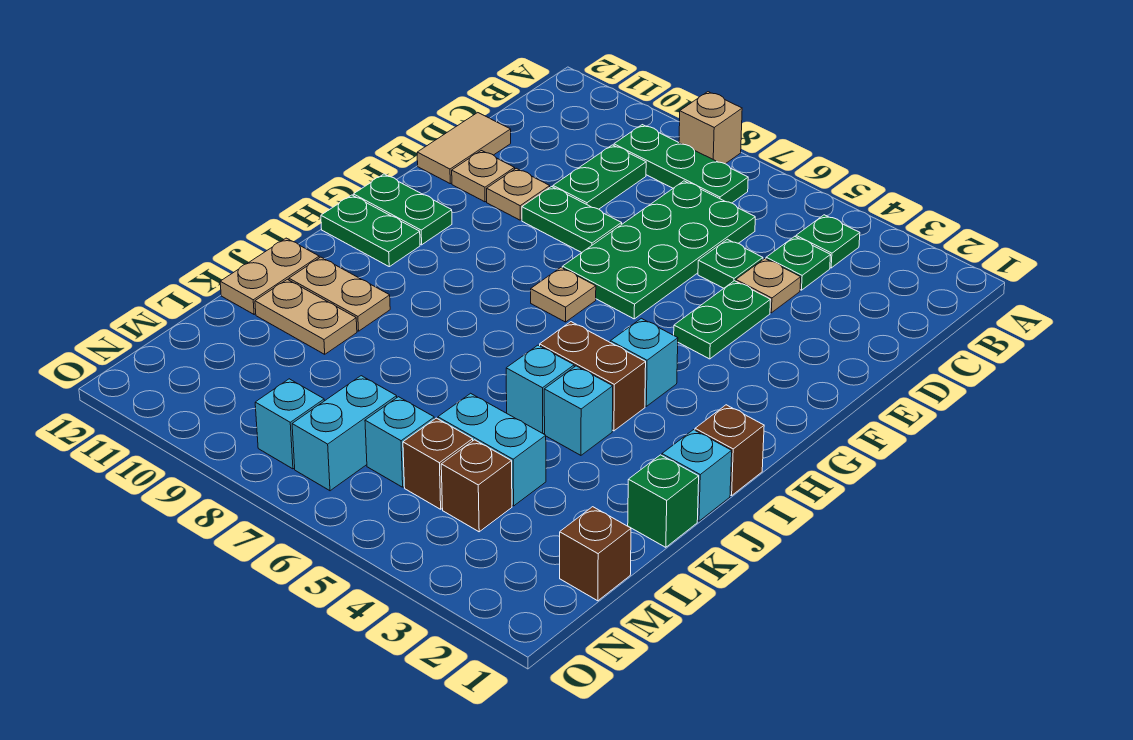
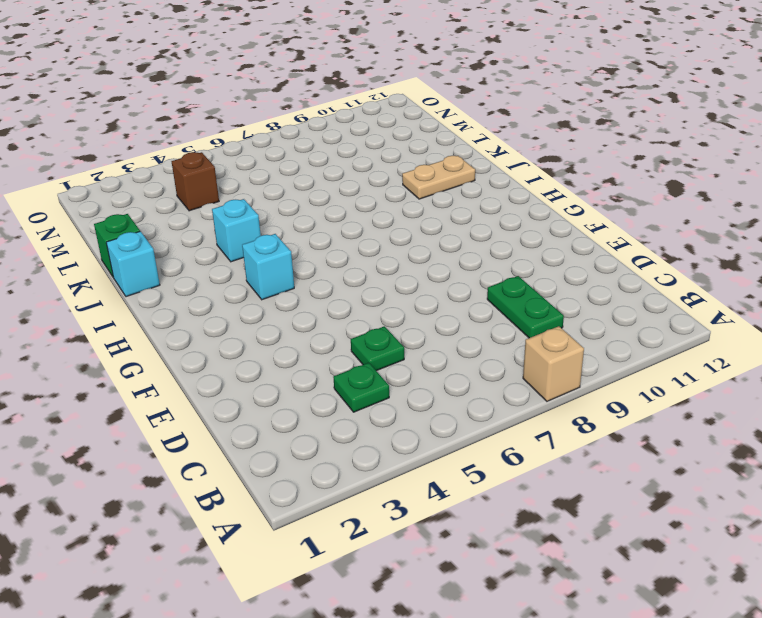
none -> green plate B4 level 1
none -> green plate B7:B9 level 1
none -> green plate C6:F7 level 1
none -> tan plate D4 level 1

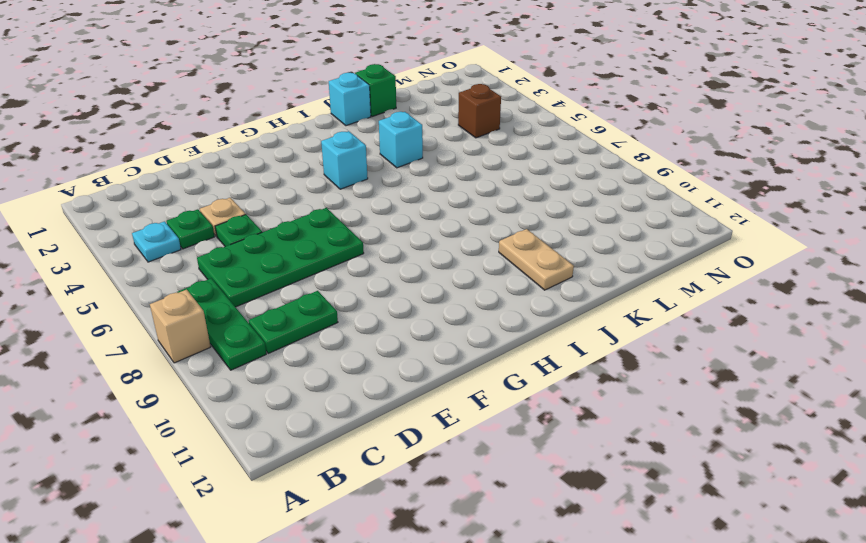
cyan plate B4 level 1 -> green plate B4 level 1
none -> tan tile D12:E12 level 1
none -> green plate E4:F4 level 1
none -> green plate E8:E9 level 1
none -> tan plate E10 level 1

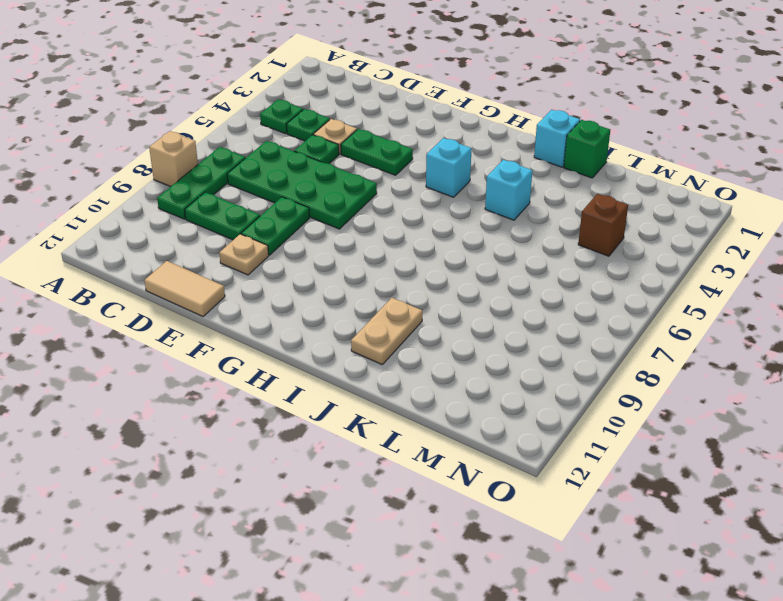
none -> tan plate E11 level 1
none -> tan plate G7 level 1
none -> green plate G11:G12 level 1
none -> green plate H11:H12 level 1

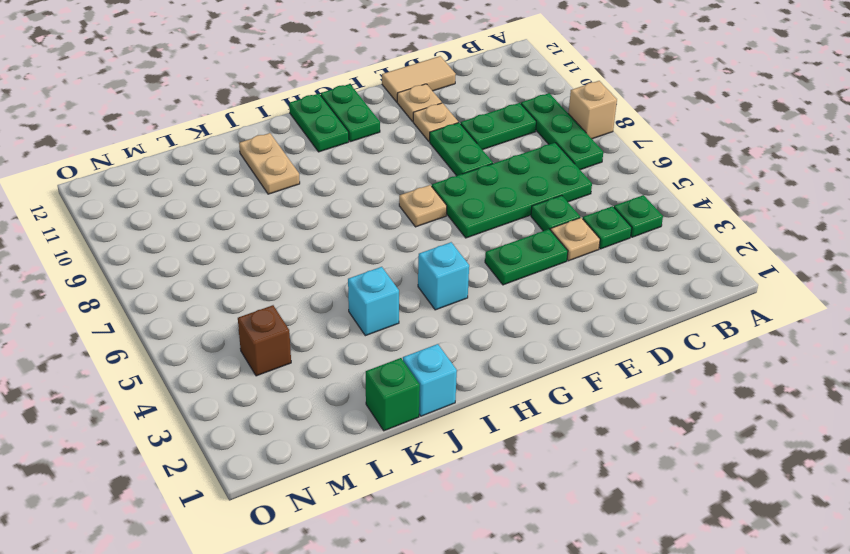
none -> brown brick I1 level 1
none -> brown brick I4:I5 level 1
none -> cyan brick J5 level 1
none -> tan plate J12:K12 level 1

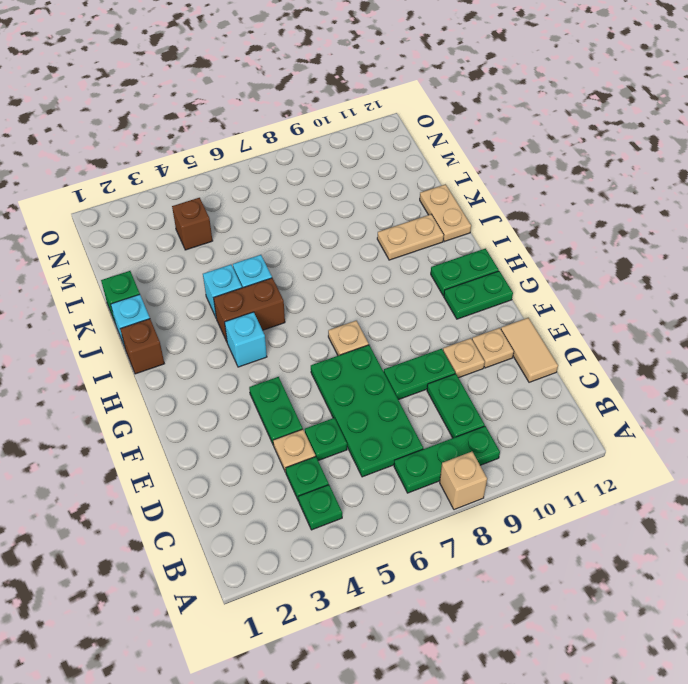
none -> tan plate K10:K11 level 1
none -> cyan brick L4:L5 level 1
none -> brown brick M1 level 1
none -> brown brick M5 level 1

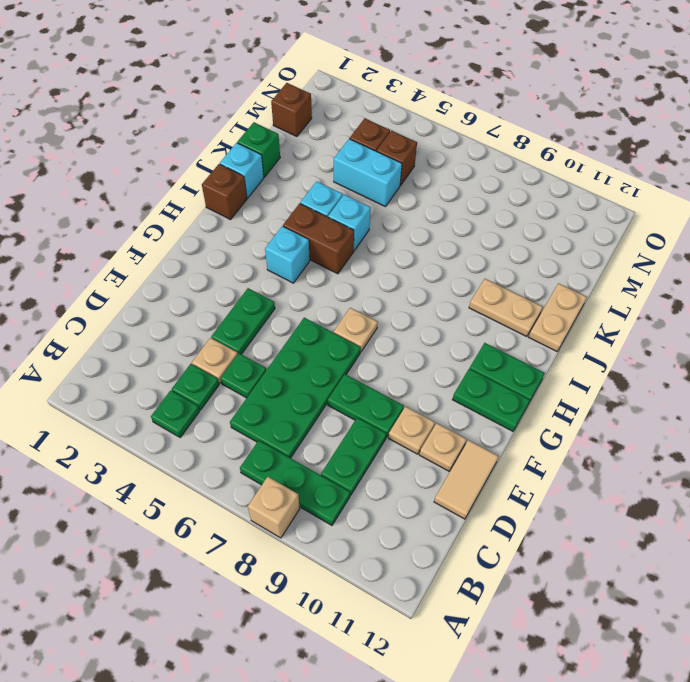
none -> tan plate K10:K11 level 1
none -> cyan brick M6 level 1
none -> cyan brick M7:N7 level 1
none -> cyan brick N8 level 1

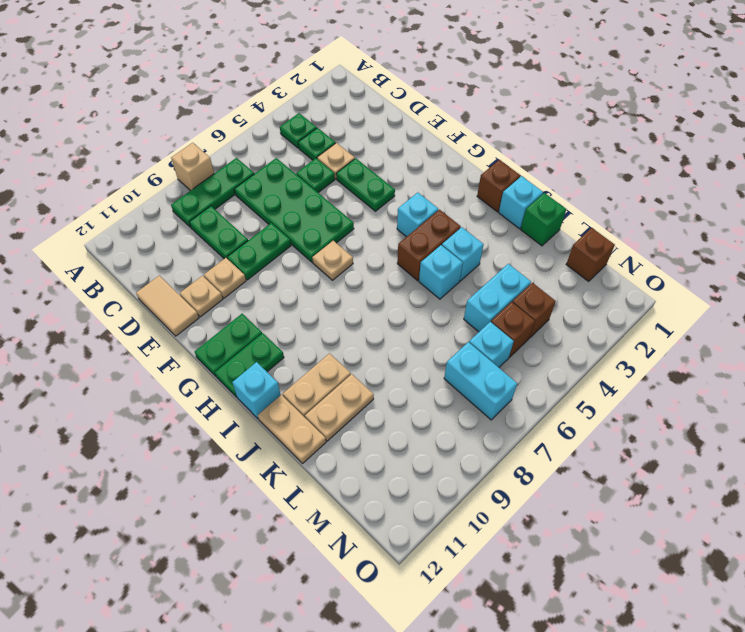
cyan brick I12 level 1 -> cyan brick N8 level 1

